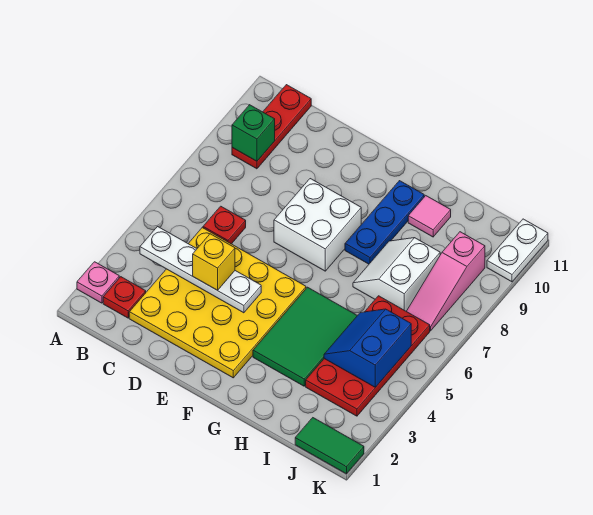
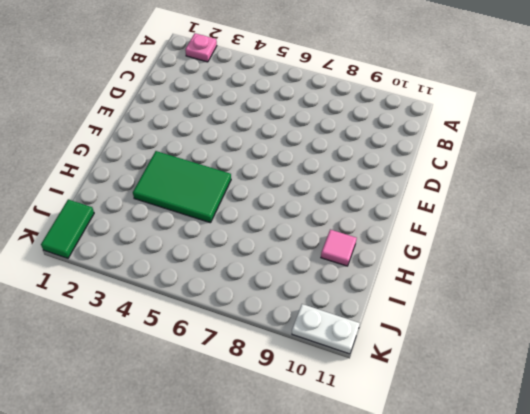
none -> red plate B2 level 1
none -> red plate B9:B11 level 1
none -> yellow plate C2:F5 level 1

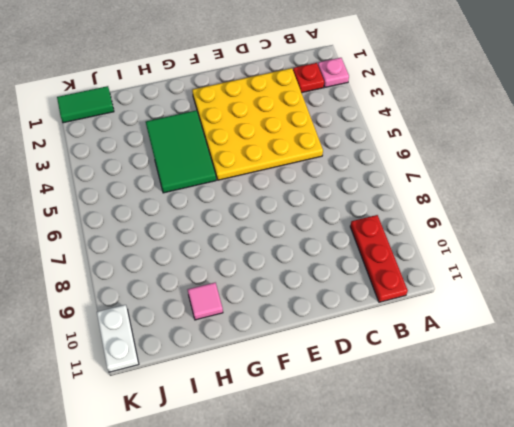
none -> red plate C6 level 1
none -> white brick E7:F8 level 1
none -> blue plate G8:G10 level 1

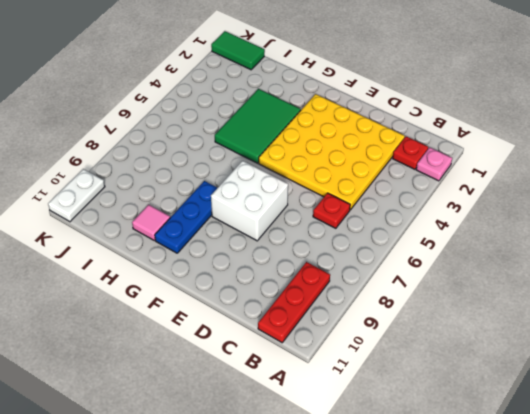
none -> white slope H7:I8 level 1 top I
none -> red plate I3:J6 level 1
none -> pink slope J7:J9 level 1 top 9

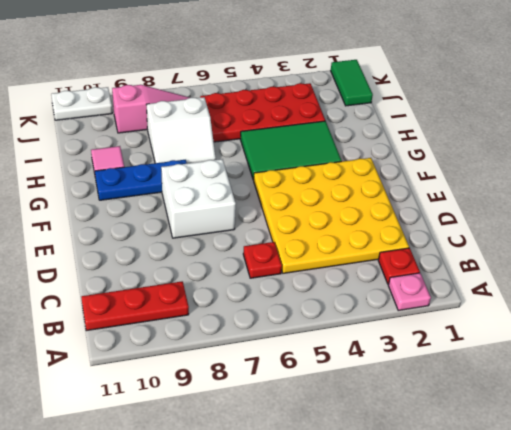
none -> white plate B4:E4 level 2
none -> green brick B9 level 2
none -> blue slope I4:J5 level 2 top J

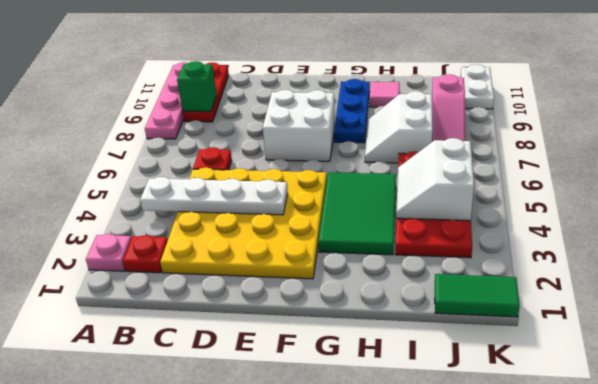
pink plate A8:A11 level 1 -> none
white slope I4:J5 level 2 top J -> blue slope I4:J5 level 2 top J
none -> yellow brick D4 level 3

